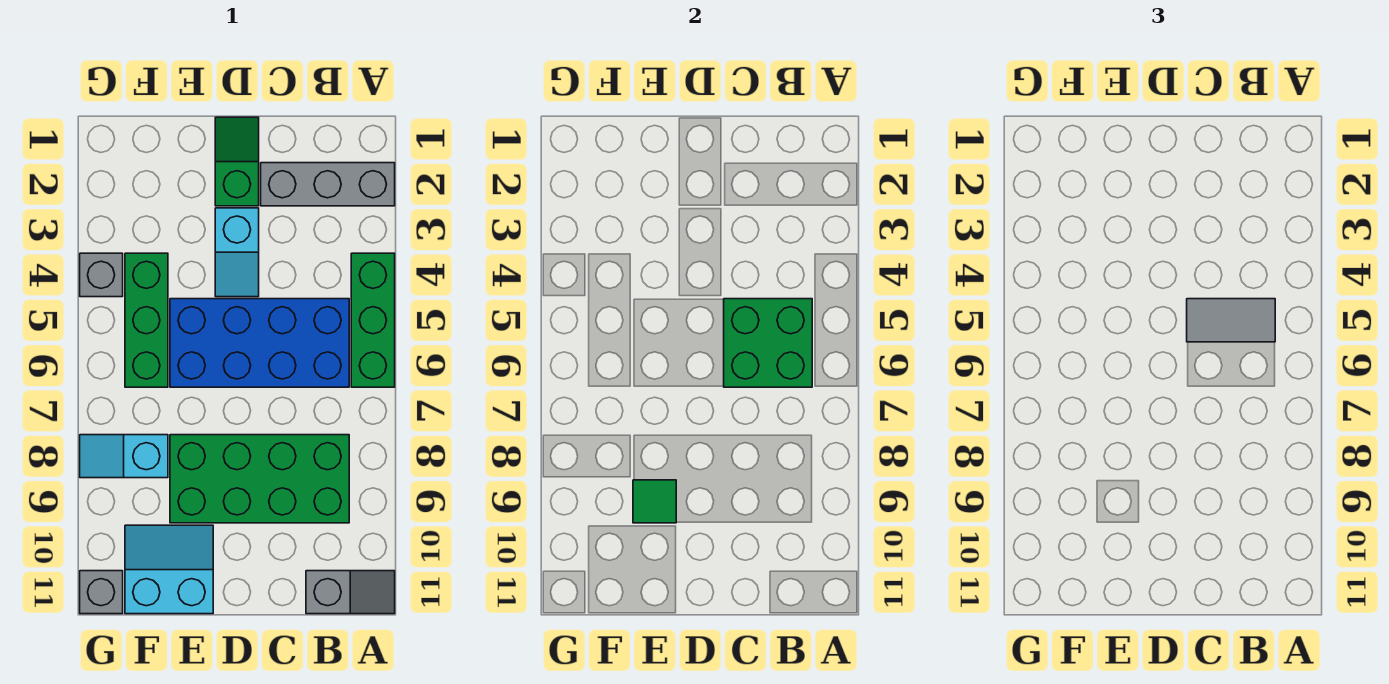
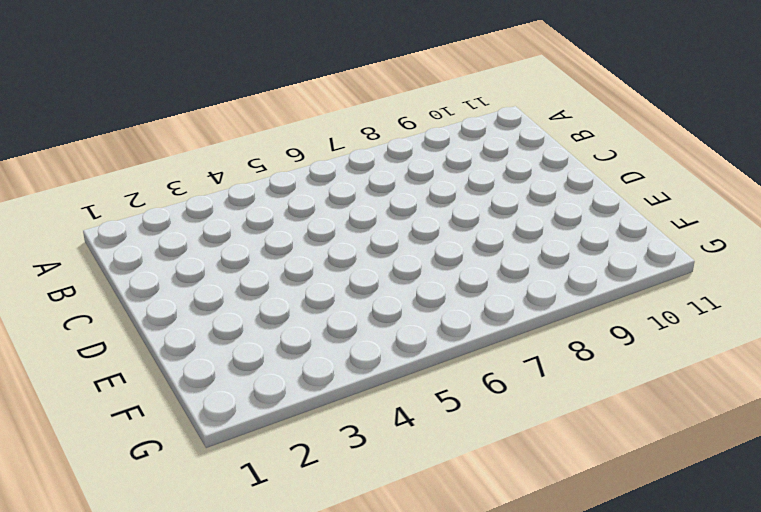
none -> grey brick A2:C2 level 1
none -> green brick A4:A6 level 1
none -> grey slope A11:B11 level 1 top B

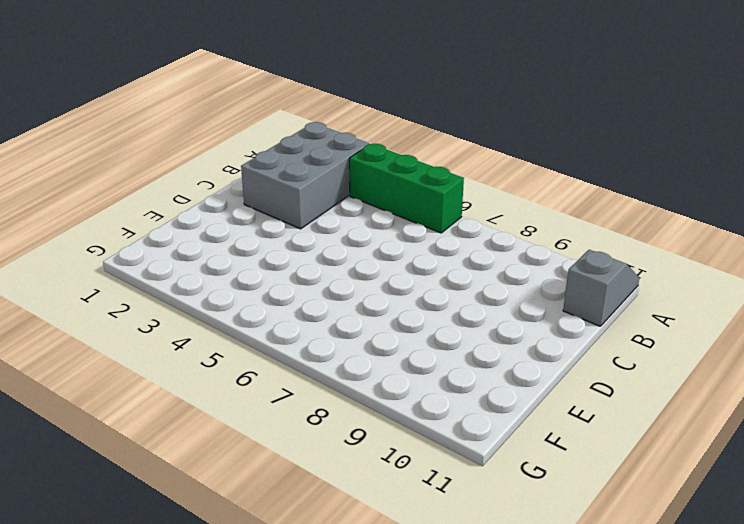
grey brick A2:C3 level 1 -> grey brick A2:C2 level 1
none -> blue brick B5:E6 level 1
none -> green brick B8:E9 level 1
none -> green slope D1:D2 level 1 top 2

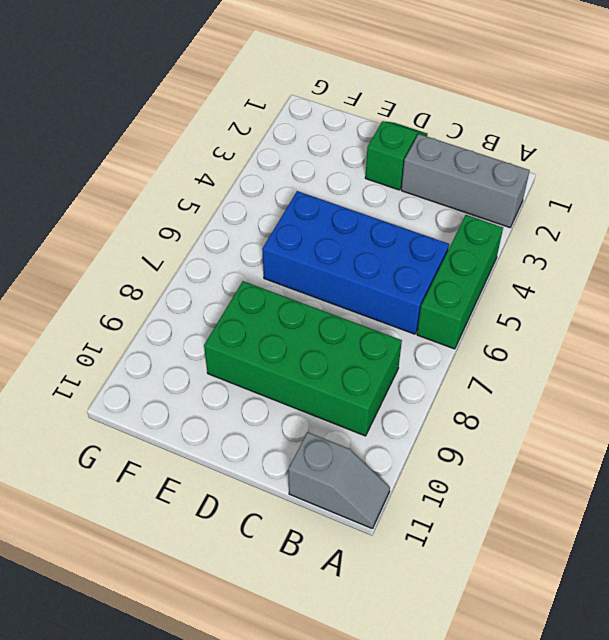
none -> cyan slope D3:D4 level 1 top 3
none -> cyan slope E10:F11 level 1 top 11
none -> green brick F4:F6 level 1

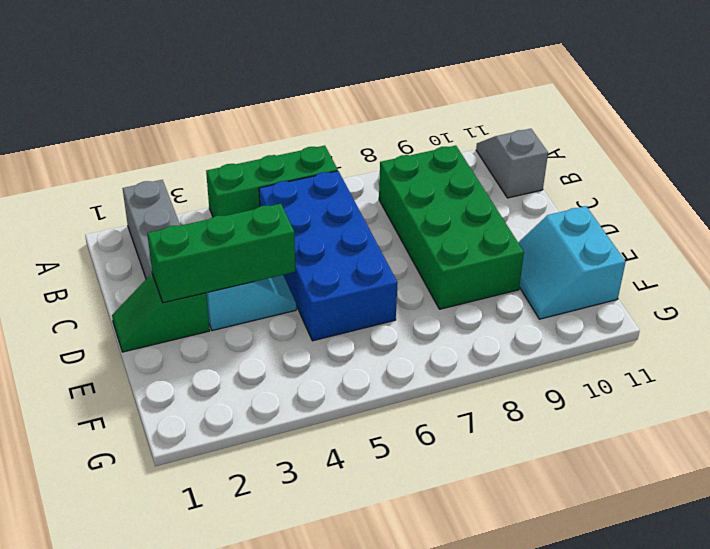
green brick D2:D4 level 2 -> green brick F4:F6 level 1
none -> cyan slope F8:G8 level 1 top F
none -> grey brick G4 level 1
none -> grey brick G11 level 1

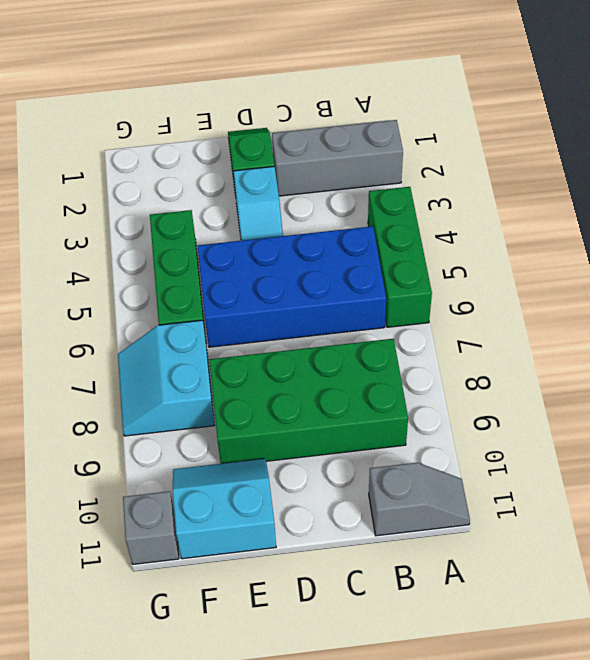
cyan slope F7:G8 level 1 top F -> cyan slope F8:G8 level 1 top F
none -> grey brick G4 level 1
none -> green brick B5:C6 level 2
none -> green tile E9 level 2

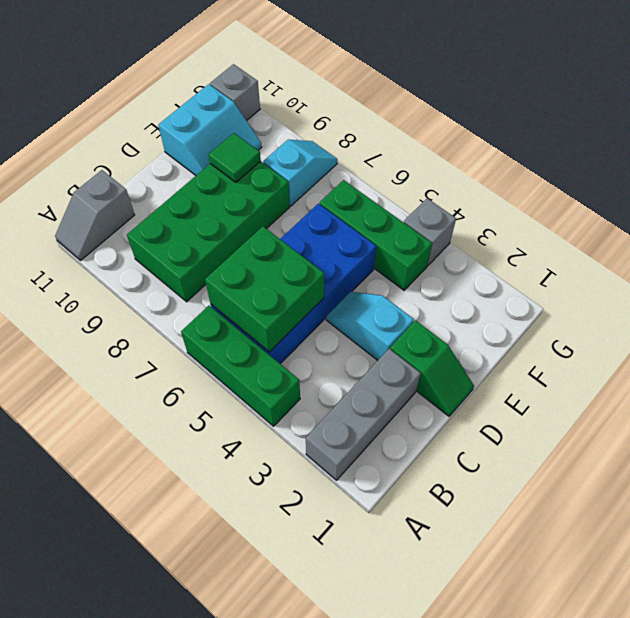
none -> grey tile B5:C5 level 3

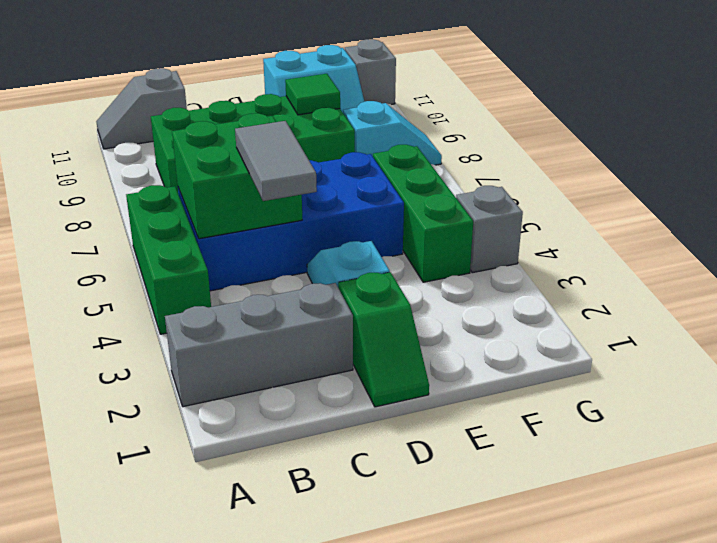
grey tile C4:C5 level 3 -> grey tile B5:C5 level 3

